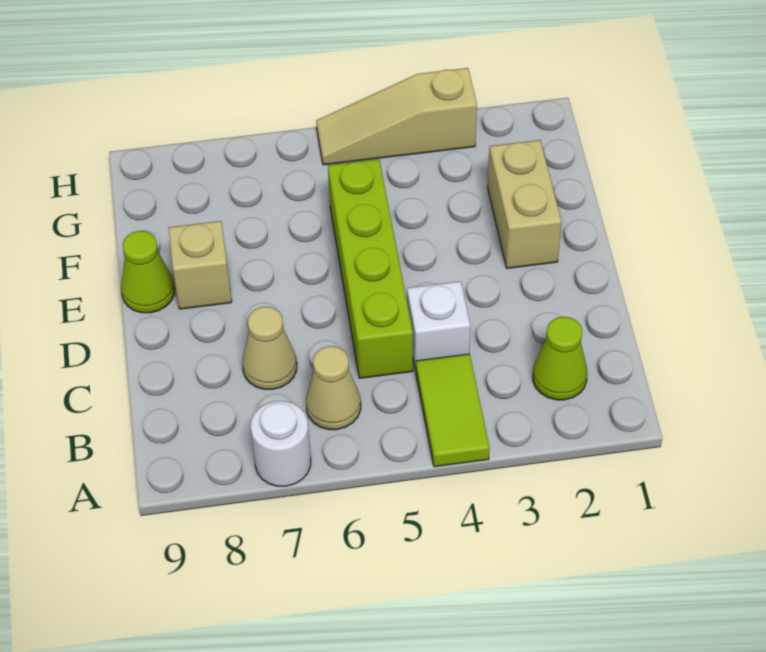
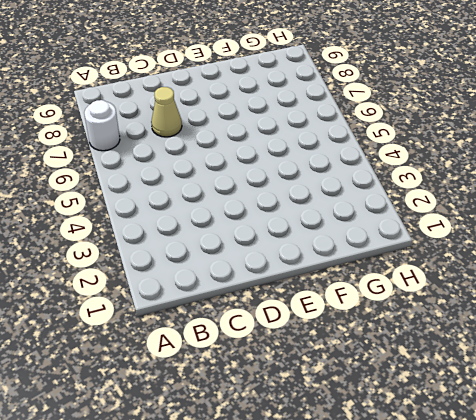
none -> lime tile A4:B4 level 1
none -> lime cone B2 level 1

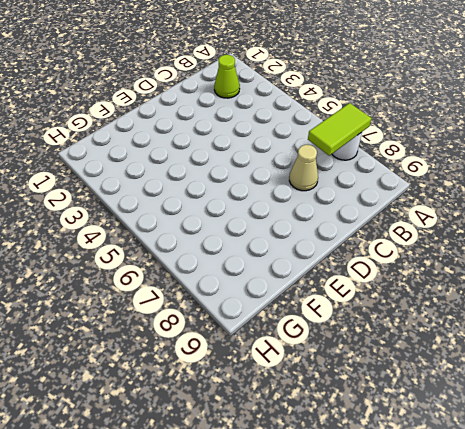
lime tile A7:B7 level 2 -> lime tile A4:B4 level 1
none -> tan cone B6 level 1
none -> white brick C4 level 1

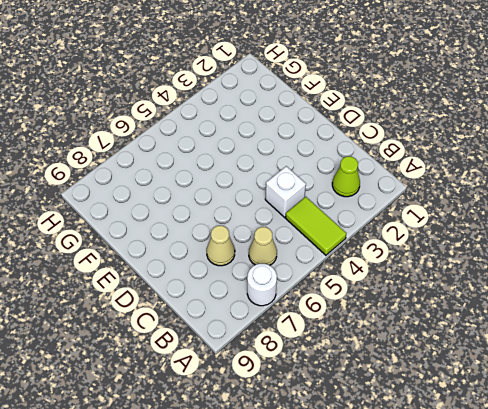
none -> lime brick C5:F5 level 1
none -> tan brick E2:F2 level 1

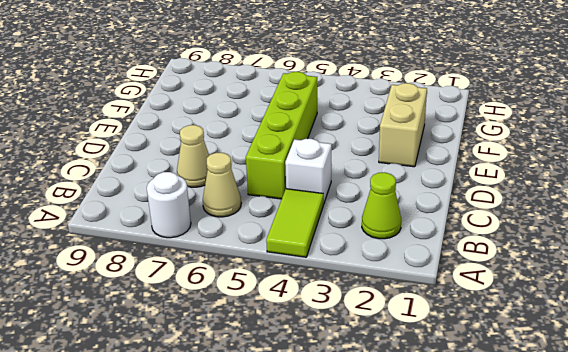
none -> tan brick E8 level 1
none -> lime cone E9 level 1

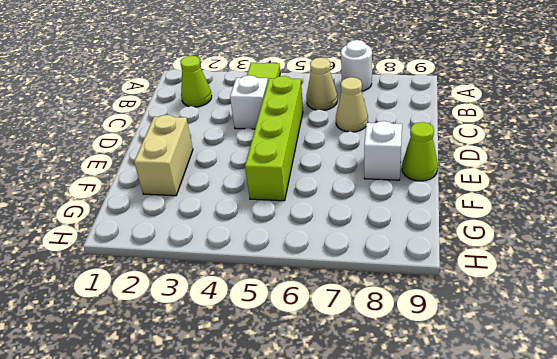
white brick E8 level 1 -> tan brick E8 level 1
none -> tan slope H3:H5 level 1 top 3

